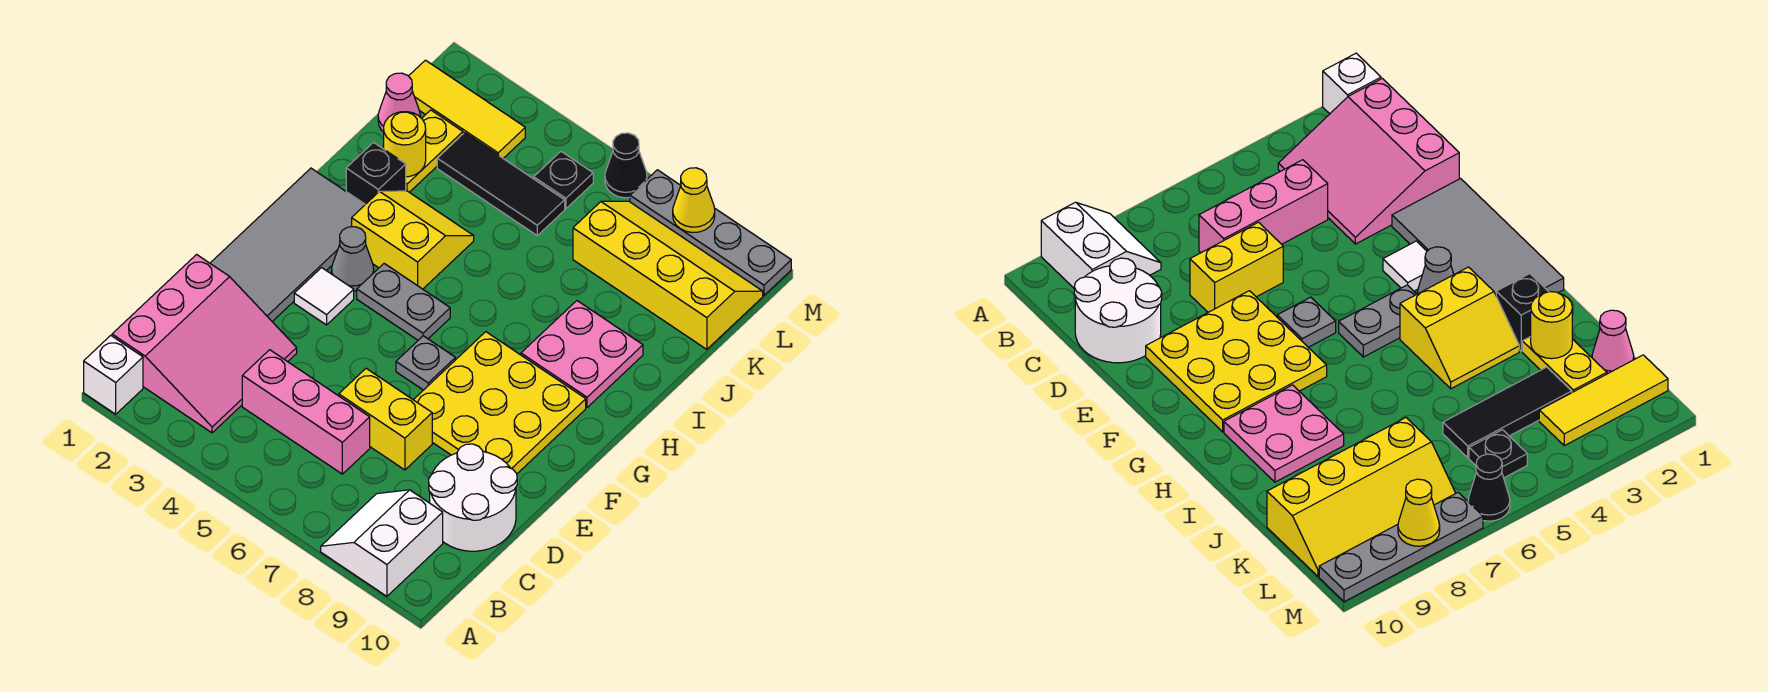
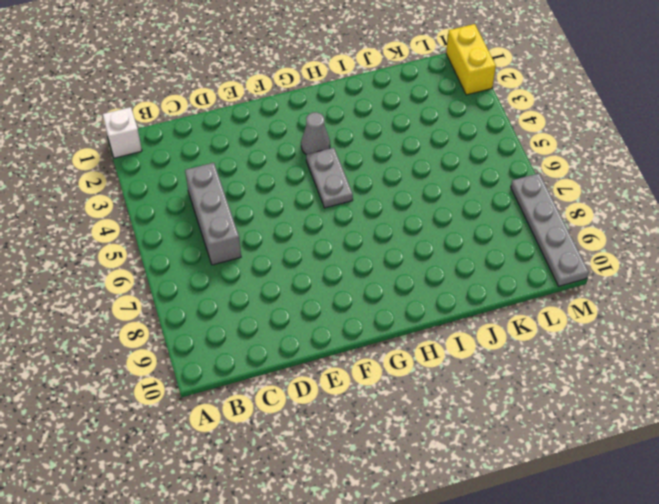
grey brick C4:C6 level 1 -> pink brick C4:C6 level 1
yellow brick M1:M2 level 1 -> yellow brick D6:D7 level 1
none -> white slope A8:B9 level 1 top 9
none -> pink slope B1:D3 level 1 top 1
none -> white round brick C9:D10 level 1

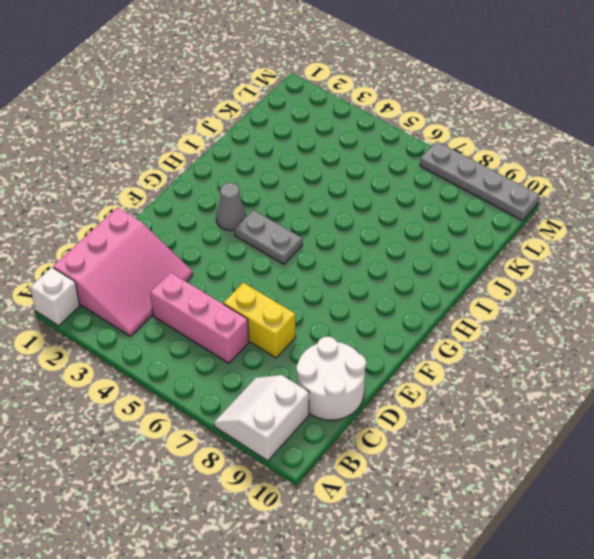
none -> grey tile E1:H2 level 1
none -> yellow plate E7:G9 level 1
none -> white tile F3 level 1

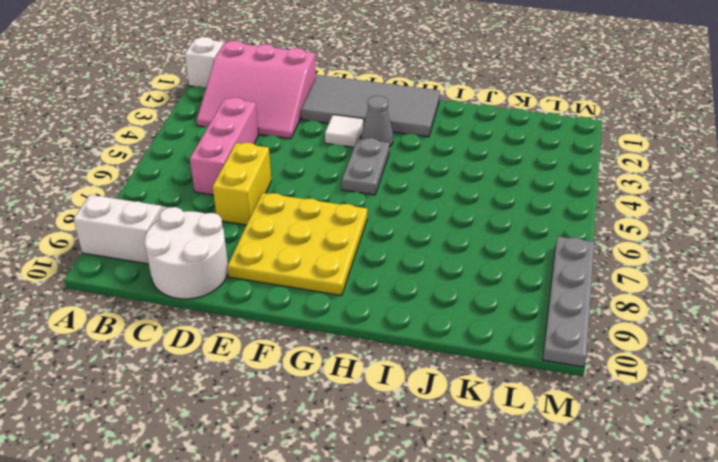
none -> grey plate F6 level 1
none -> yellow slope H3:I4 level 1 top H
none -> pink plate H8:I9 level 1

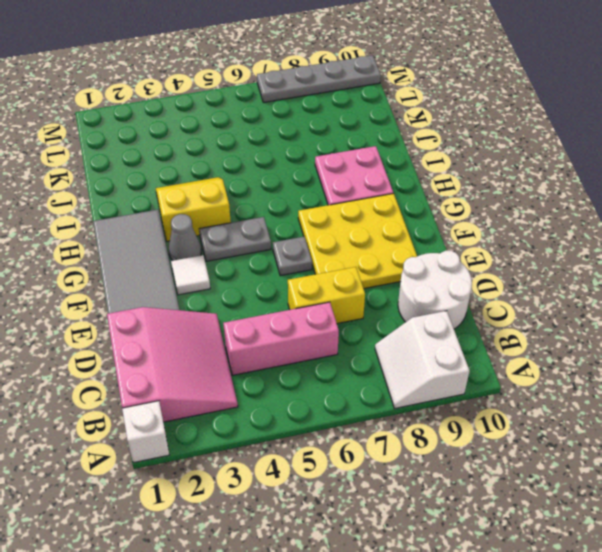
none -> black brick I2 level 1
none -> yellow plate J2:K2 level 1
none -> pink cone K1 level 1

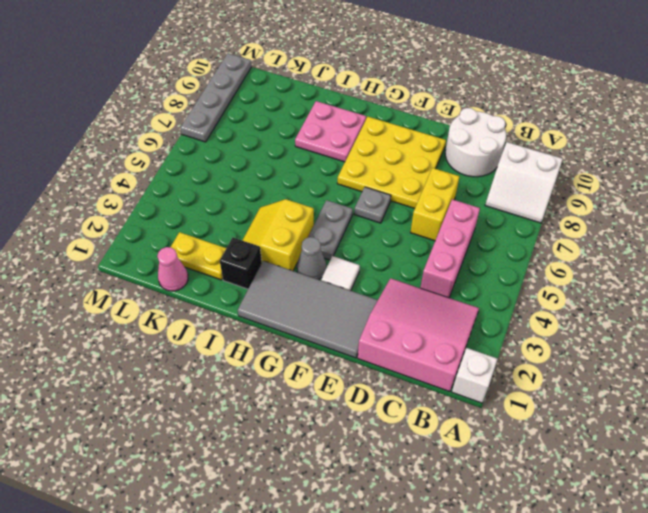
none -> black tile K3:K5 level 1
none -> yellow slope K7:L10 level 1 top K
none -> yellow tile L1:L3 level 1

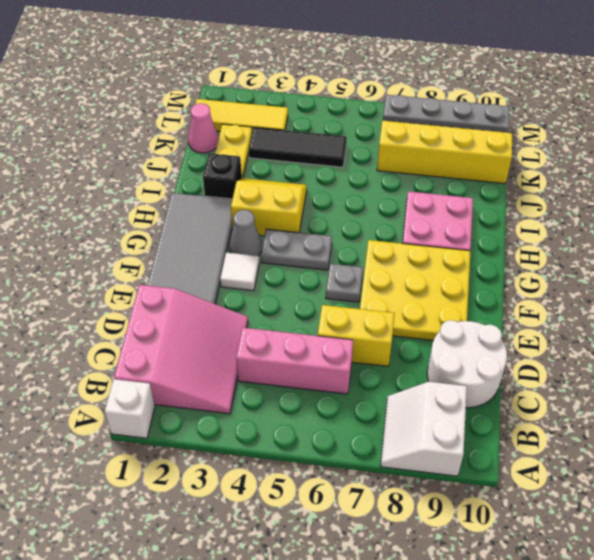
none -> black plate L5 level 1
none -> black cone M6 level 1
none -> yellow round brick J2 level 2

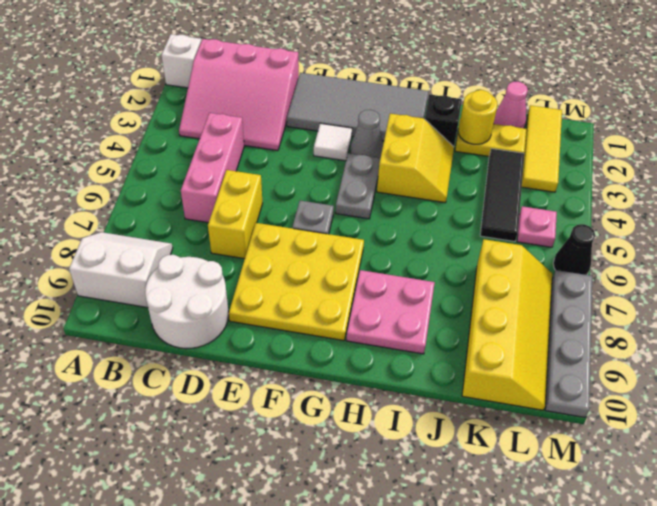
pink plate L5 level 1 -> black plate L5 level 1
none -> yellow cone M8 level 2

